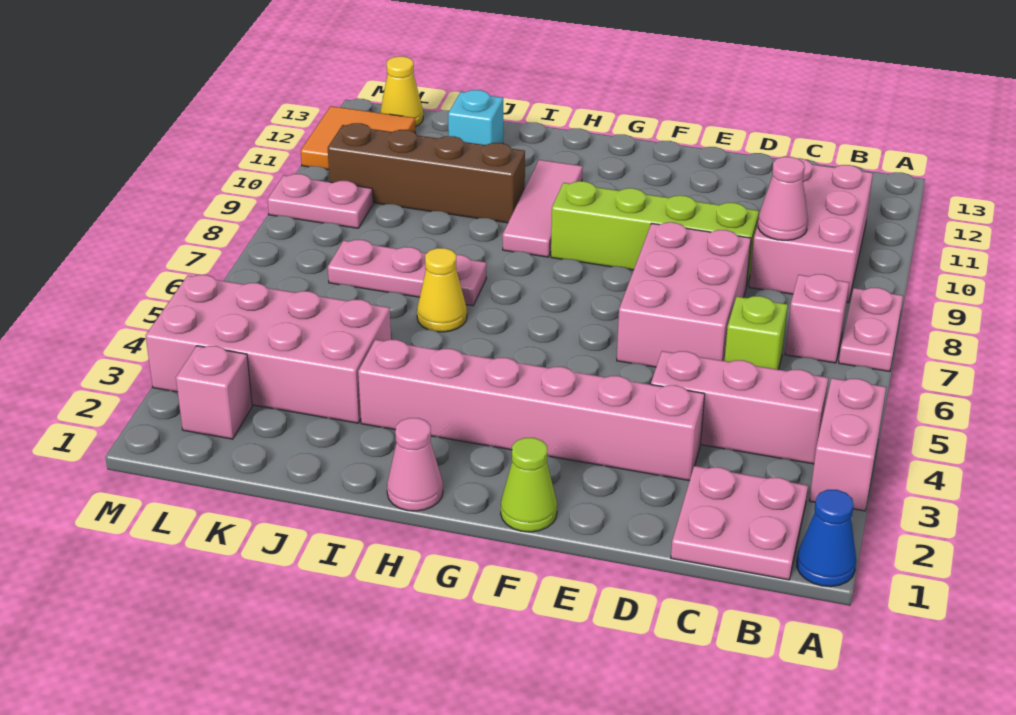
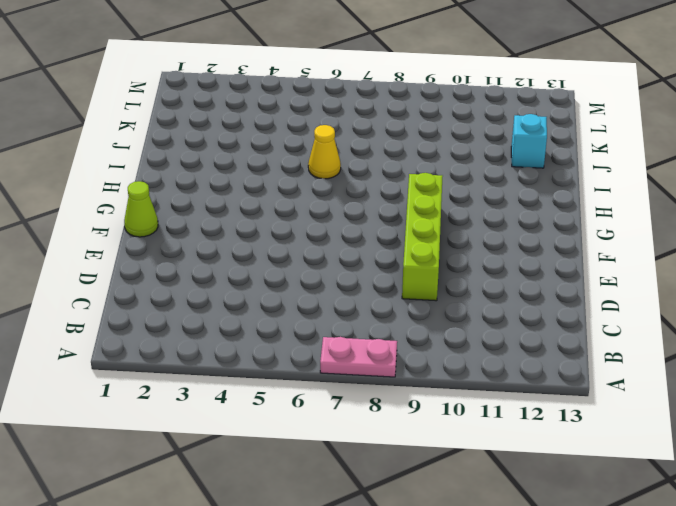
none -> blue cone A1 level 1
none -> pink brick A3:A4 level 1
none -> pink plate B1:C2 level 1

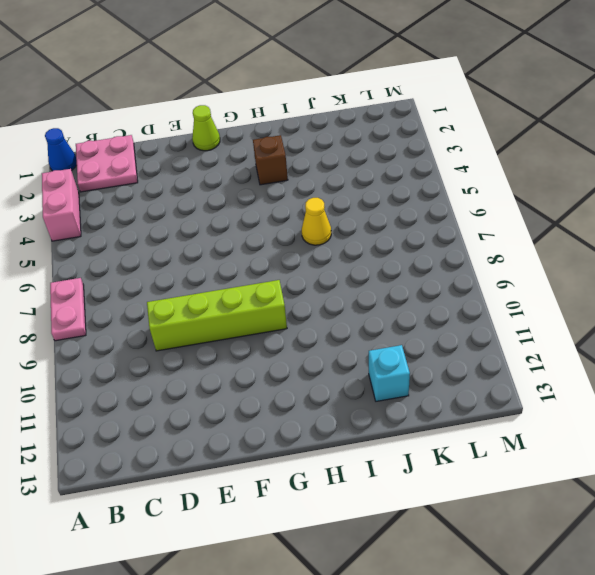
brown brick H3 level 1 -> pink brick D3:I3 level 1
none -> pink brick B4:D4 level 1
none -> pink brick B7 level 1
none -> pink brick B9:C11 level 1

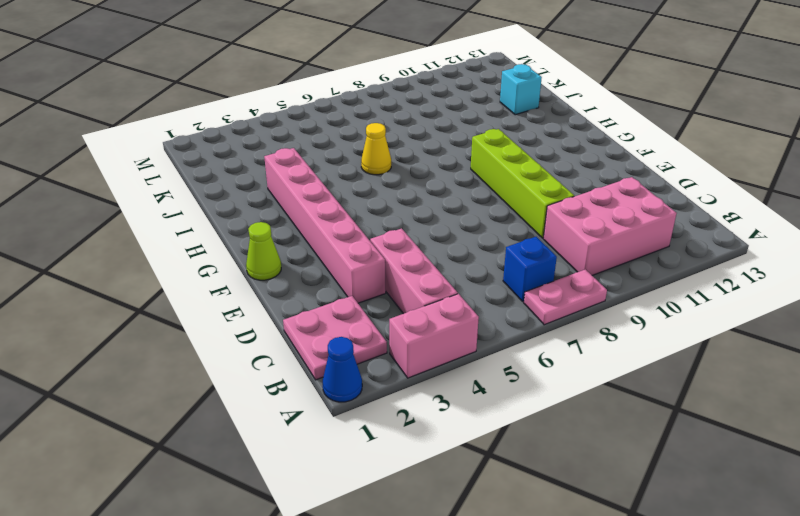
blue brick B7 level 1 -> pink brick B7 level 1
none -> lime brick C6 level 1
none -> pink brick D6:E8 level 1
none -> pink cone H1 level 1

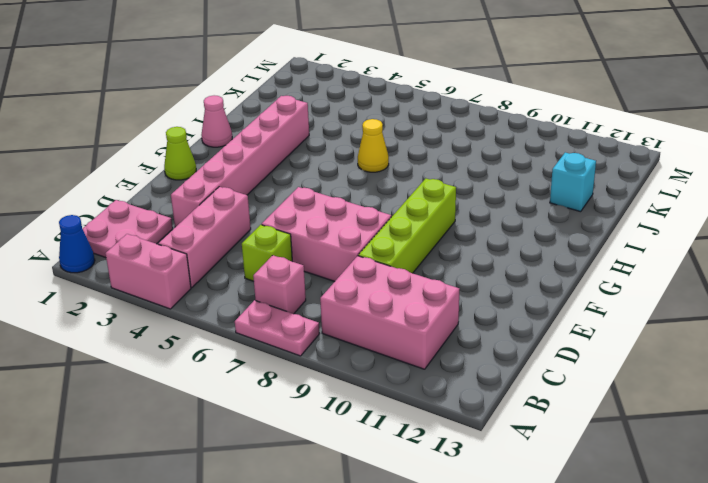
none -> pink tile H9:H11 level 1
none -> pink plate I7:K7 level 1
none -> brown brick I10:L10 level 1

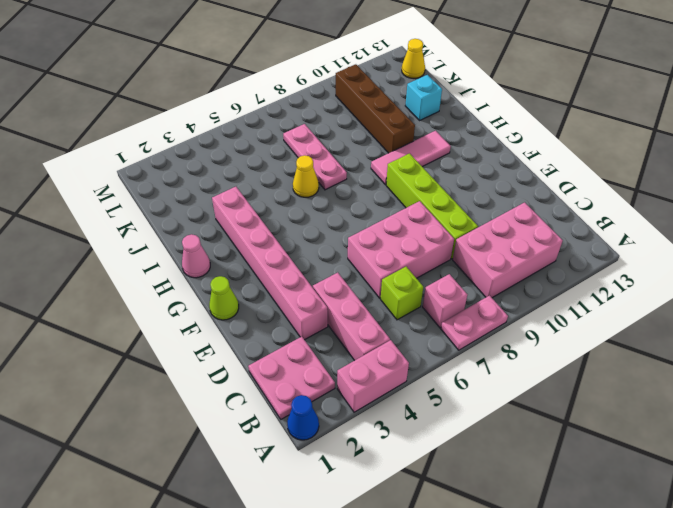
none -> pink brick J3:M4 level 1
none -> pink brick L2 level 1
none -> pink plate L9:M9 level 1

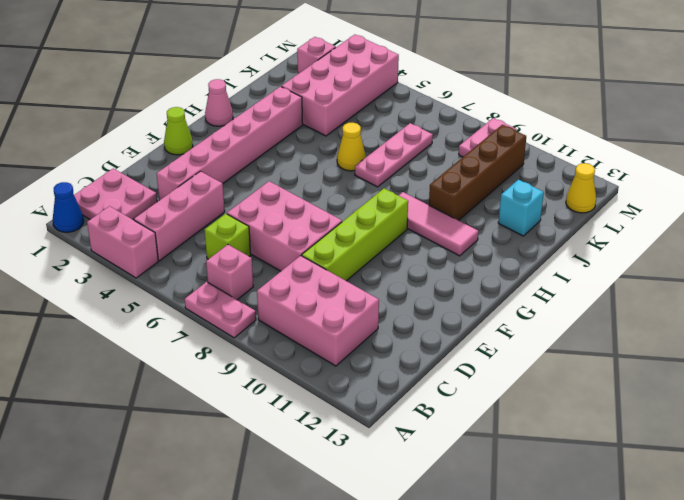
none -> orange tile L11:M12 level 1
none -> pink cone C9 level 2

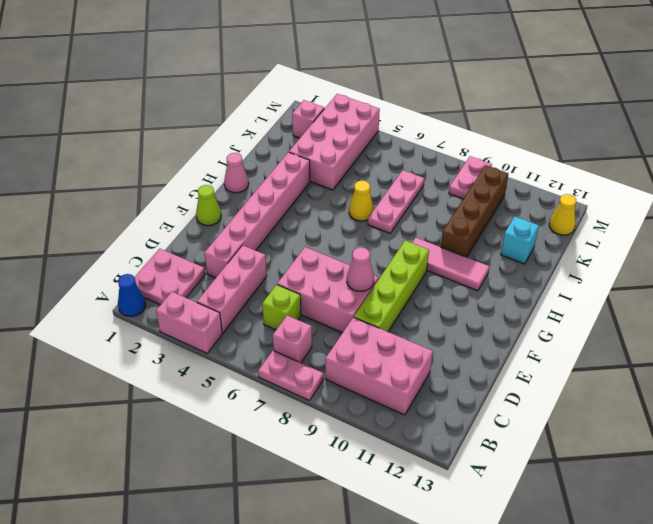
pink cone E8 level 2 -> pink cone C9 level 2
none -> orange tile L11:M12 level 1

